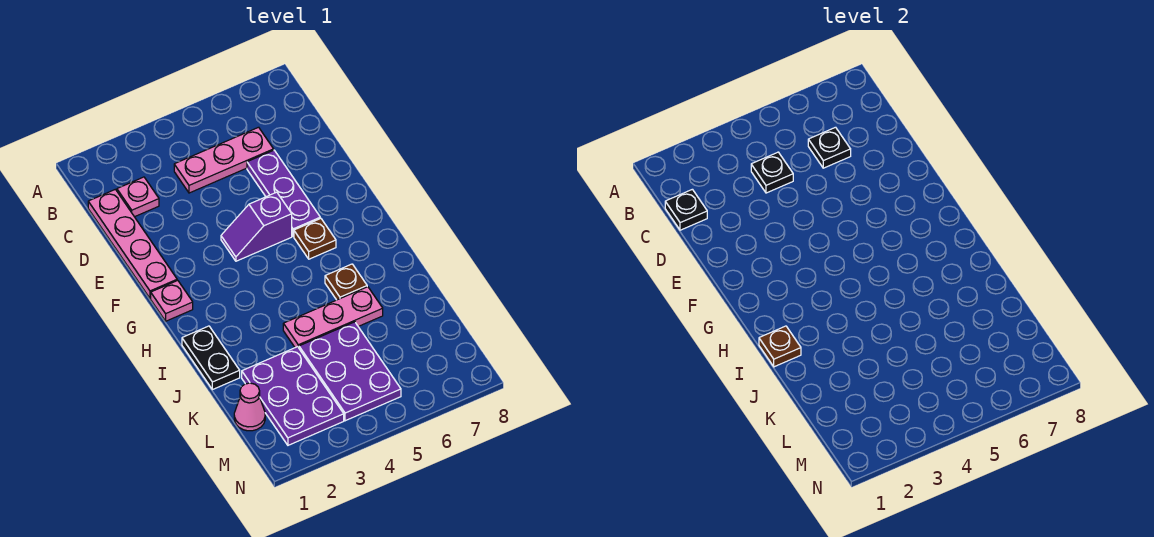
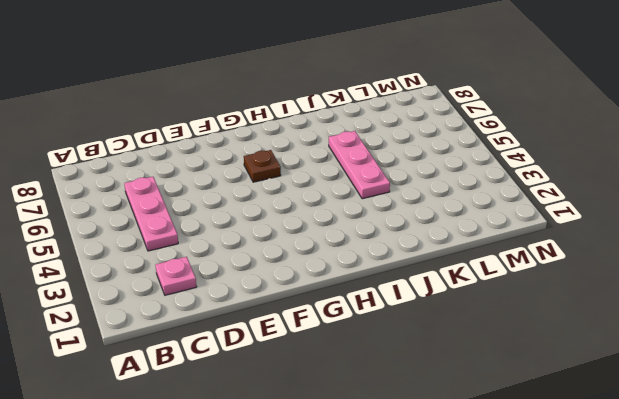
none -> pink plate C1:F1 level 1
none -> purple plate D6:F6 level 1
none -> purple slope F4:F5 level 1 top 5

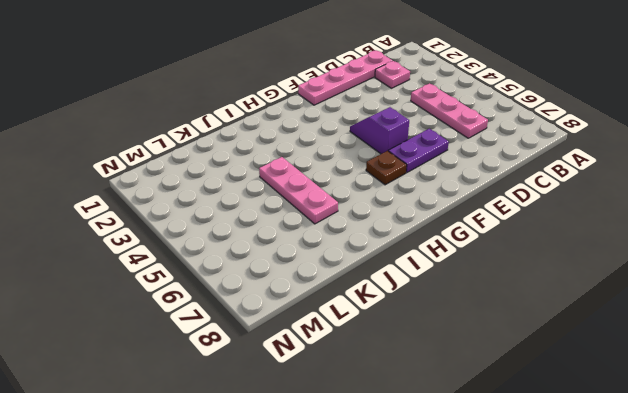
purple plate E6:F6 level 1 -> purple plate D6:F6 level 1
none -> pink plate G1 level 1
none -> black plate I1:J1 level 1
none -> brown plate I6 level 1

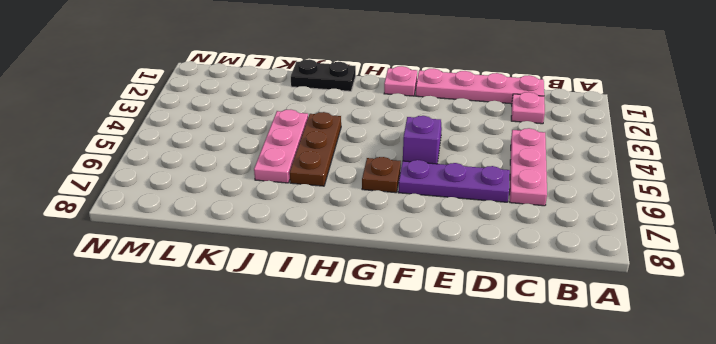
brown plate I4:I6 level 1 -> brown plate I6 level 1
none -> purple plate K2:M3 level 1
none -> purple plate K4:M5 level 1
none -> pink cone L1 level 1

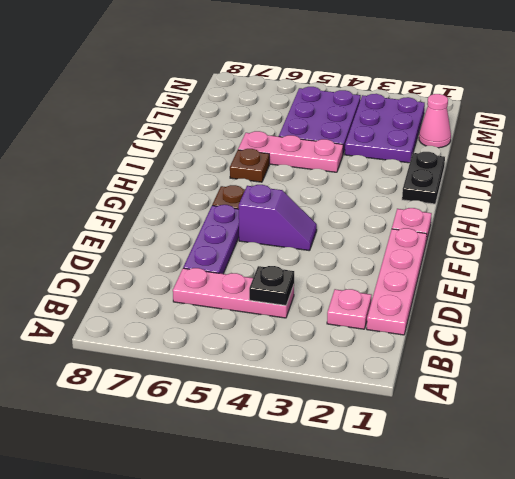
none -> black plate C1 level 2
none -> black plate C6 level 2
none -> brown plate I1 level 2

